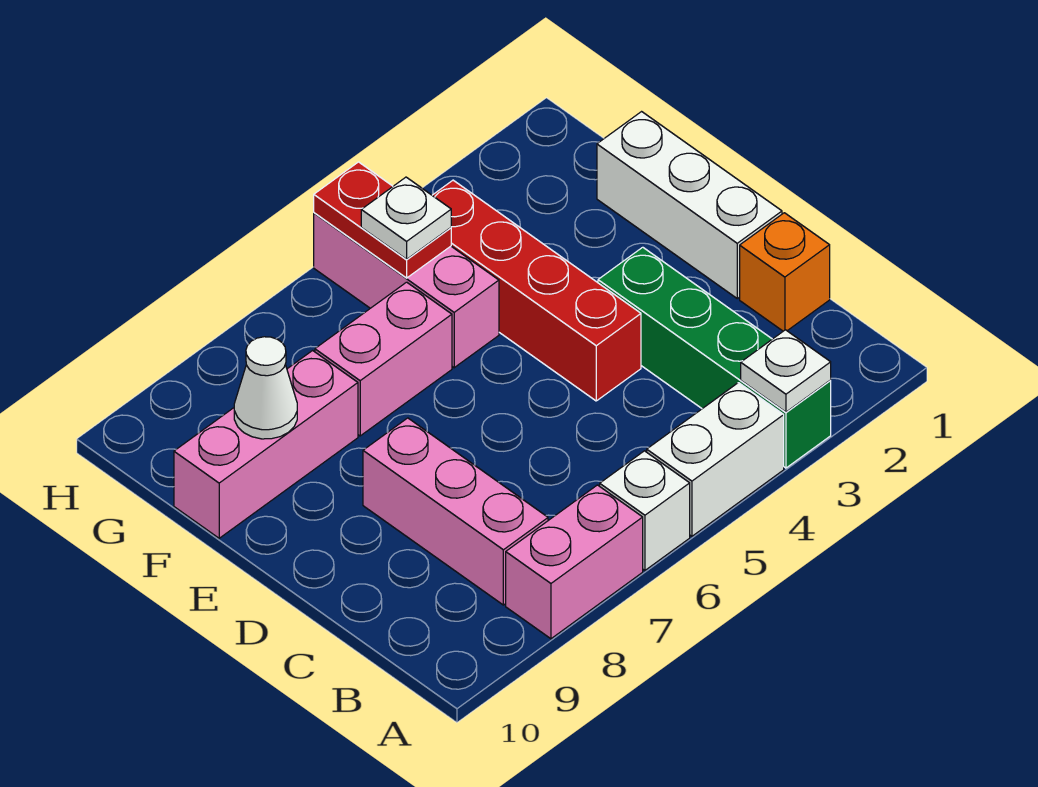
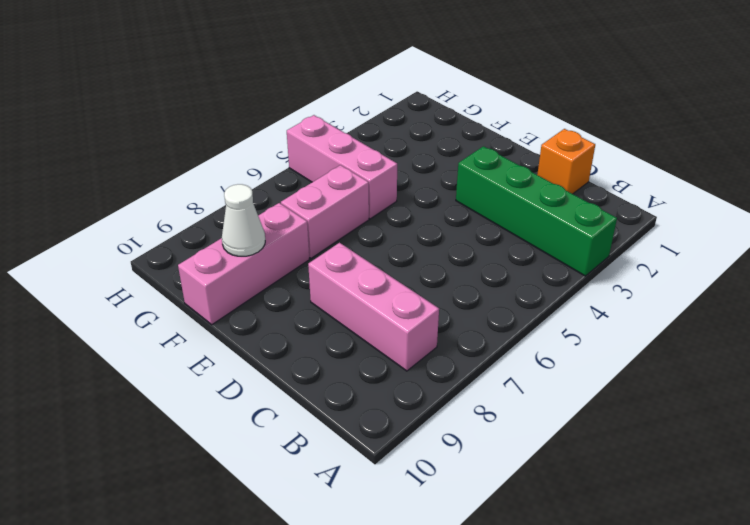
none -> white brick A4:A5 level 1
none -> white brick A6 level 1
none -> pink brick A7:A8 level 1

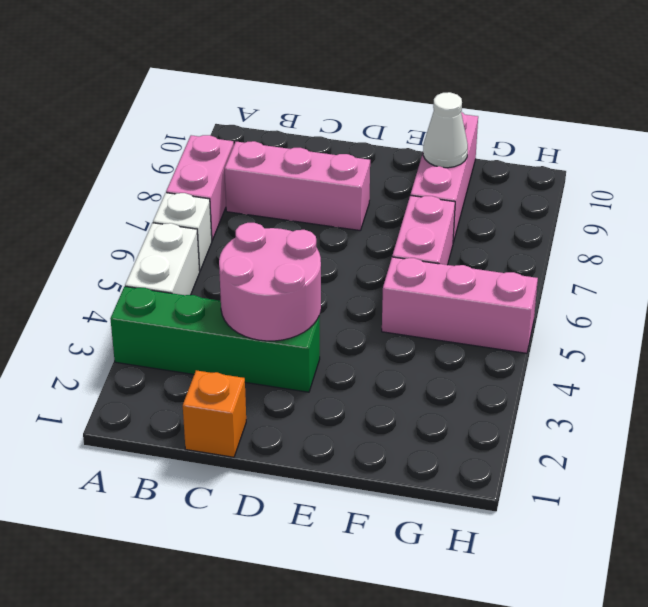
pink round brick C3:D4 level 2 -> none
none -> white brick D1:F1 level 1
none -> red brick D4:G4 level 1
none -> white plate A3 level 2

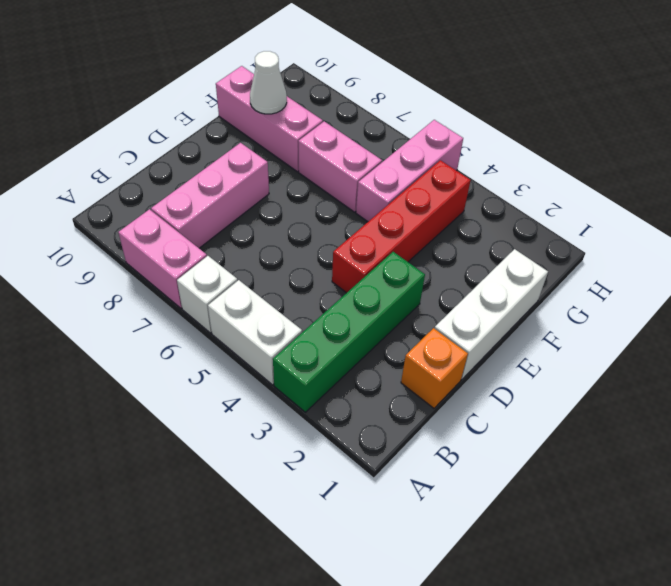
none -> white plate A3 level 2
none -> red plate G5:H5 level 2
none -> white plate G5 level 3

